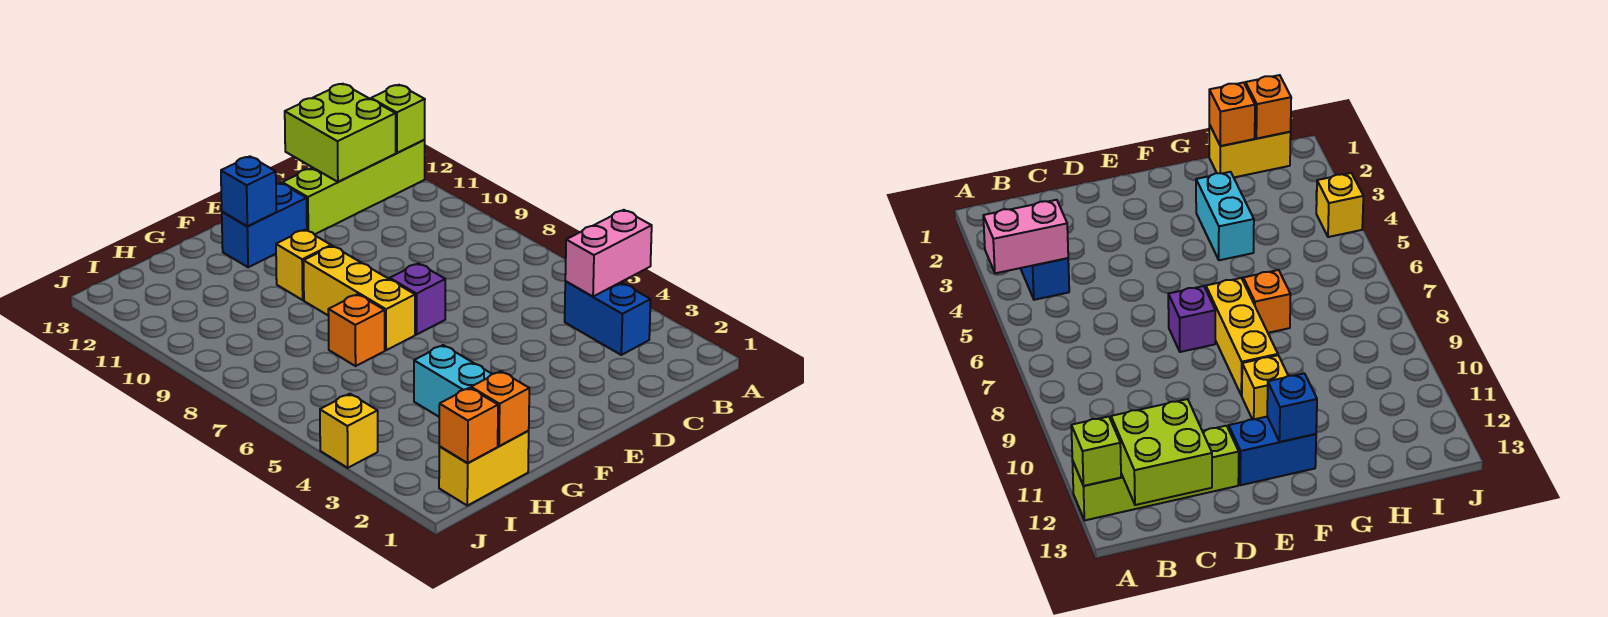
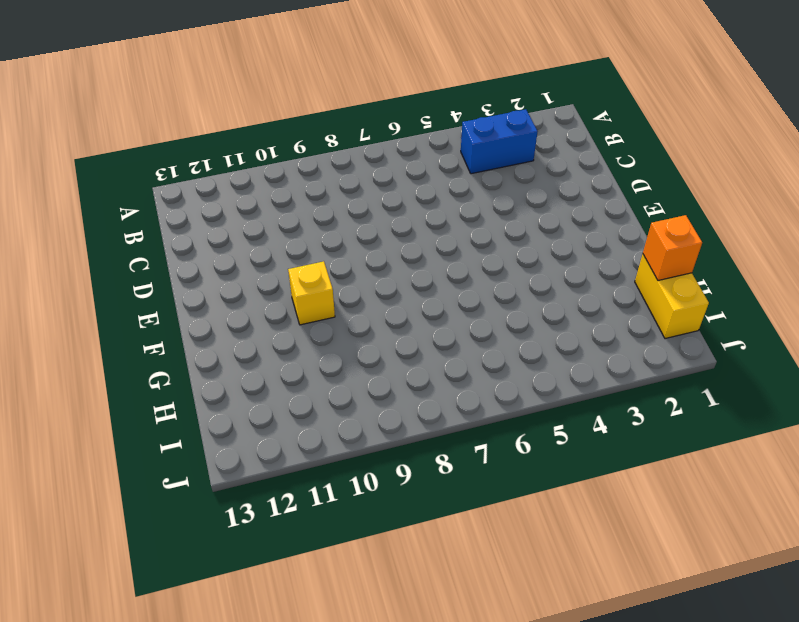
none -> lime brick A12:D12 level 1
none -> purple brick E7 level 1
none -> blue brick E12:F12 level 1

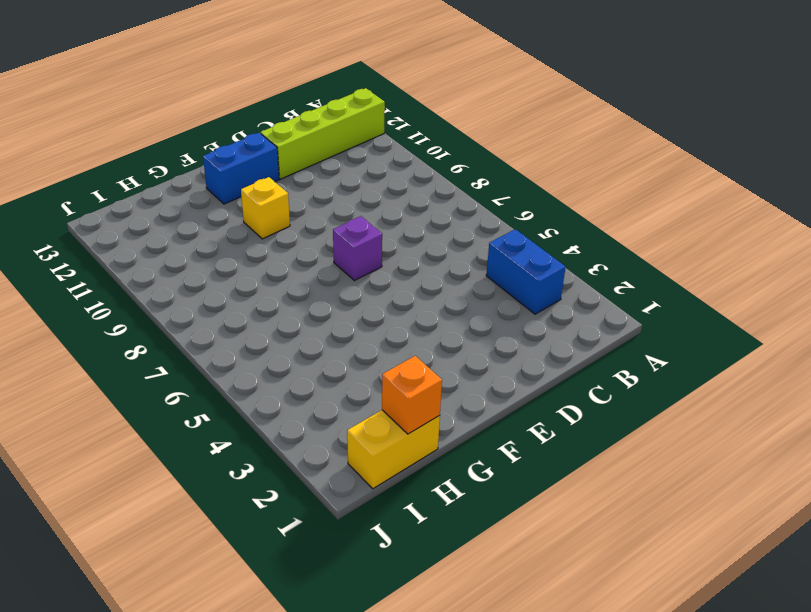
none -> yellow brick F7:F9 level 1
none -> cyan brick G3:G4 level 1
none -> orange brick G7 level 1

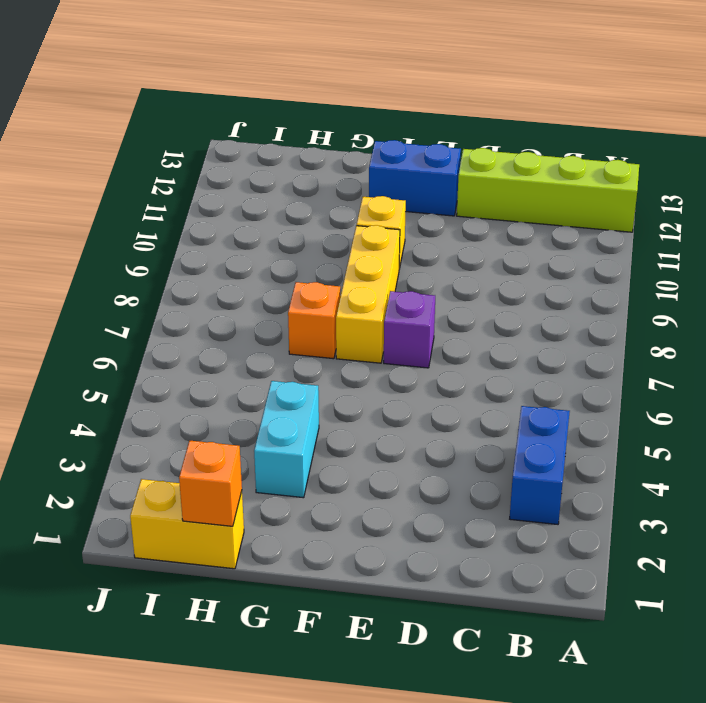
none -> yellow brick J4 level 1
none -> pink brick A4:B4 level 2
none -> lime brick A12 level 2

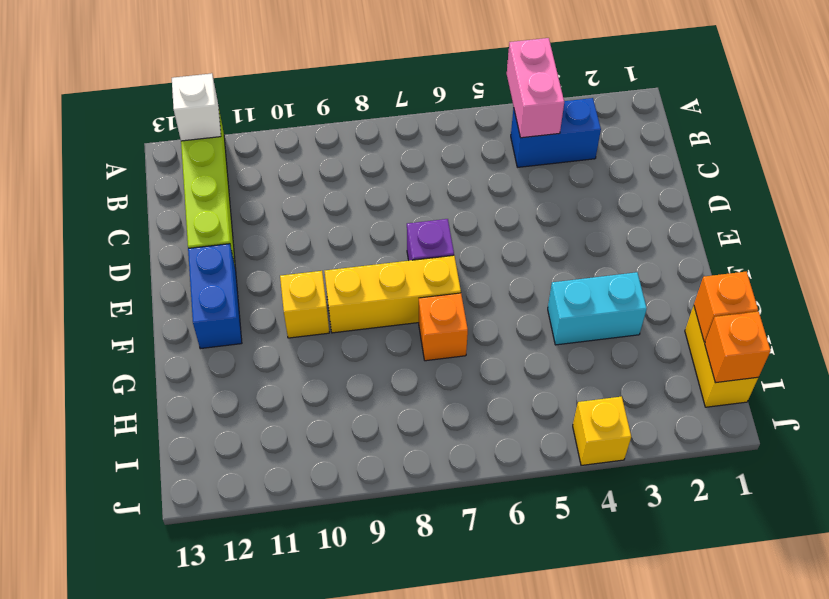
white brick A12 level 2 -> lime brick A12 level 2
none -> lime brick B12:C13 level 2
none -> blue brick F12 level 2

